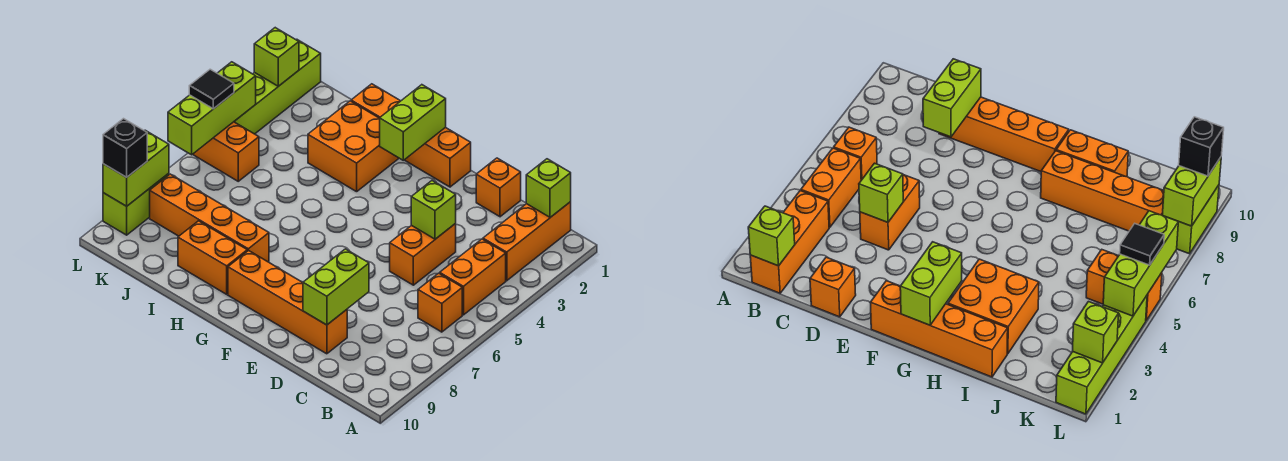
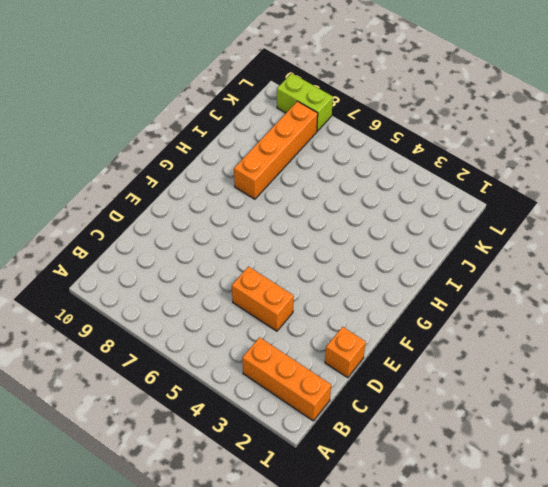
none -> orange brick B4:B5 level 1
none -> orange brick B6 level 1
none -> orange brick D9:G9 level 1

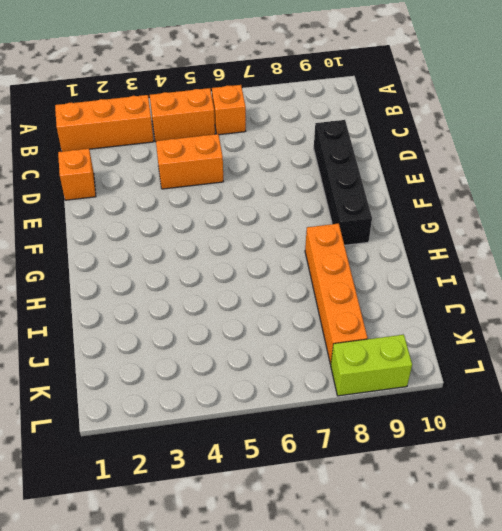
black brick D9:G9 level 1 -> orange brick D9:G9 level 1
none -> orange brick F1:I1 level 1
none -> orange brick H2:I3 level 1
none -> orange brick H9:I9 level 1

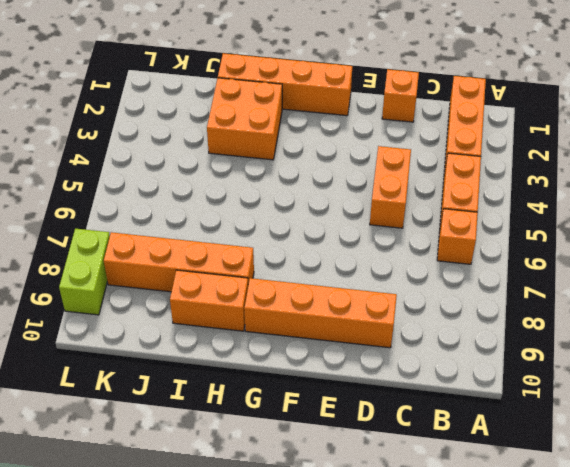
none -> orange brick K5:L5 level 1
none -> lime brick L1:L4 level 1
none -> lime brick B1 level 2

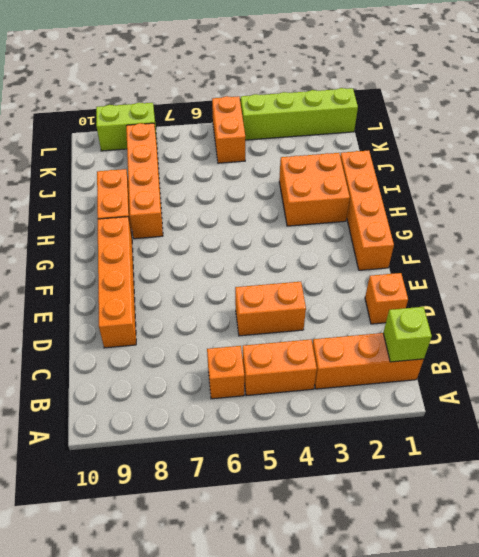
none -> lime brick D4 level 2
none -> lime brick D8:D9 level 2
none -> lime brick G1:G2 level 2

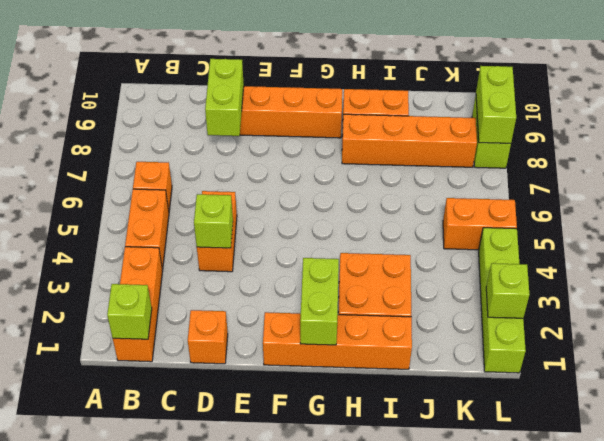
none -> lime brick L4:L6 level 2
none -> black tile L5 level 3
none -> black brick L9 level 3

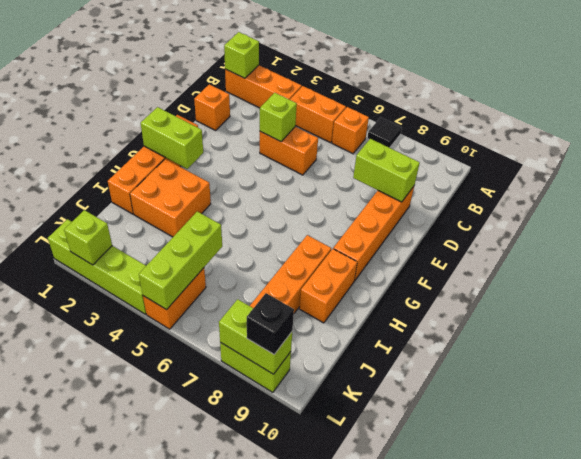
black tile A7 level 1 -> black tile L5 level 3
lime brick J5:L5 level 2 -> lime brick L4:L6 level 2

